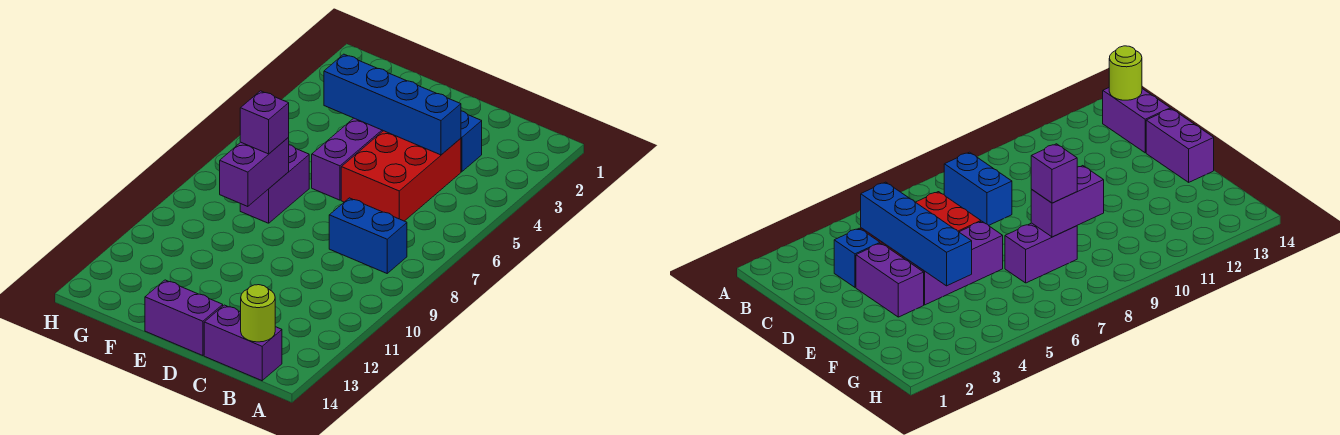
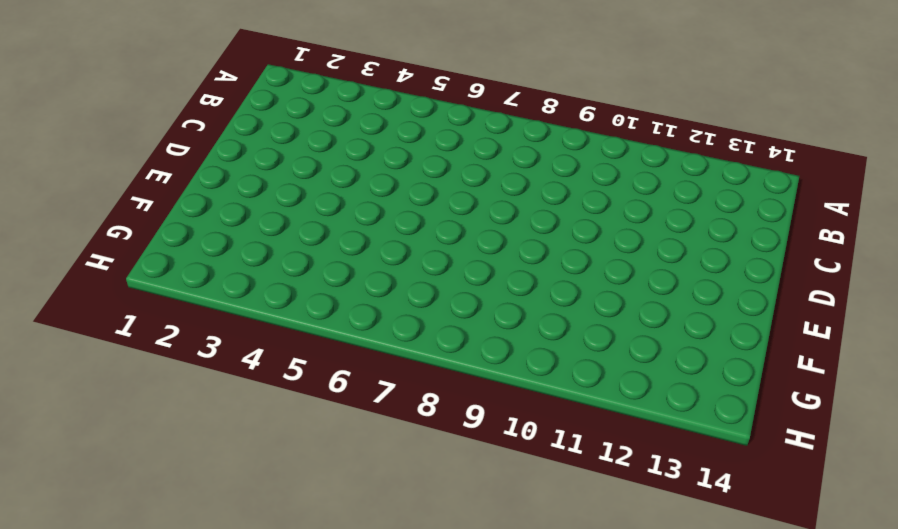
none -> blue brick B8:C8 level 1
none -> purple brick B14:C14 level 1
none -> blue brick C3 level 1

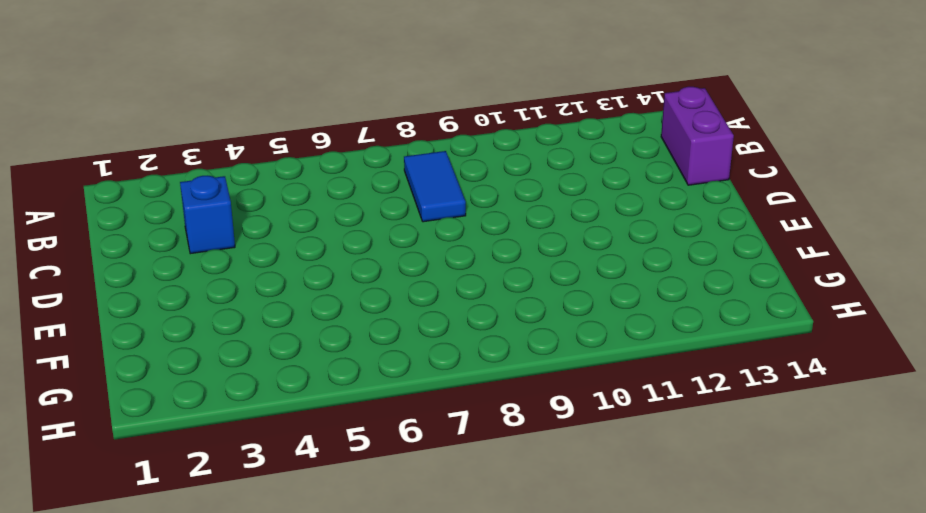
blue tile B8:C8 level 1 -> blue brick B8:C8 level 1
none -> red brick C4:D6 level 1
none -> purple brick D3:E3 level 1
none -> purple brick D14:E14 level 1

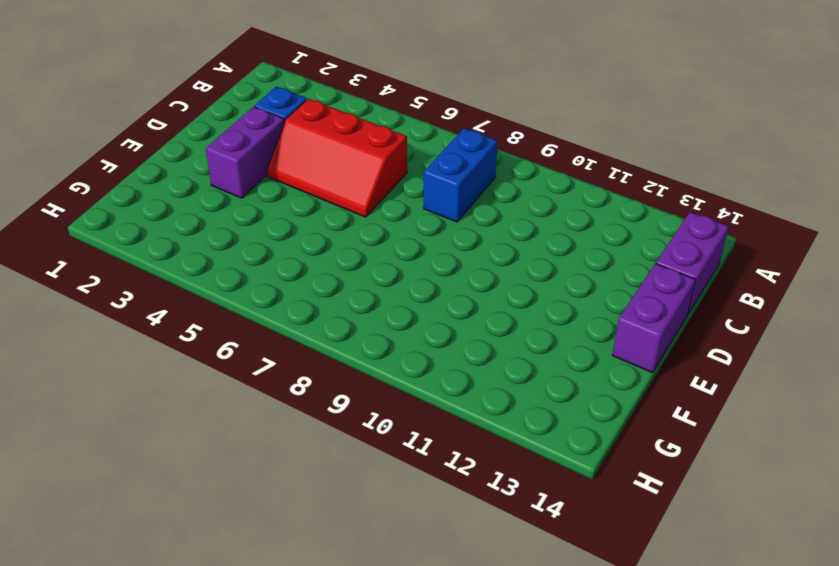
red slope C4:D6 level 1 top C -> red brick C4:D6 level 1
none -> purple brick E4:E6 level 1
none -> purple brick F7:F8 level 1
none -> lime round brick B14 level 2

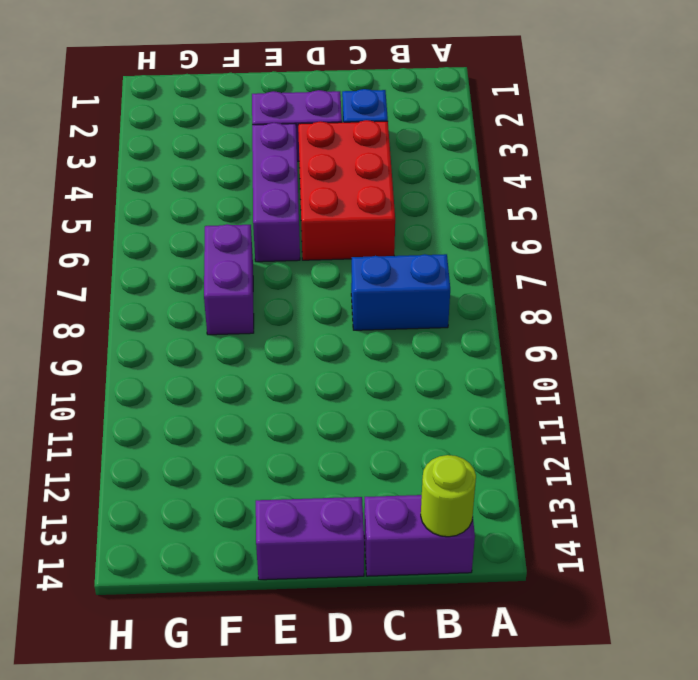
none -> blue brick C4:F4 level 2
none -> purple brick F8:F9 level 2
none -> purple brick F8 level 3

